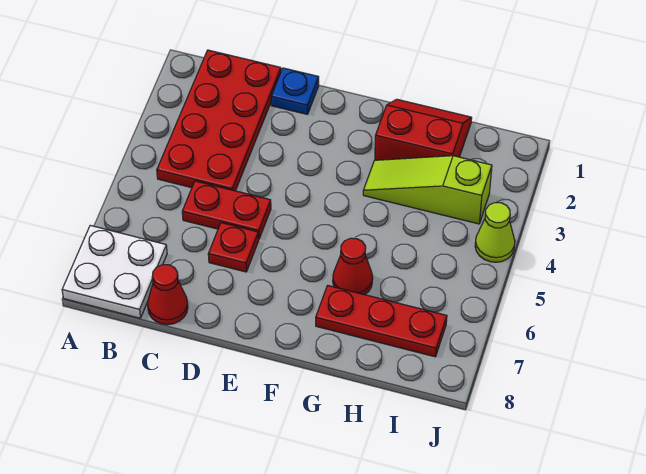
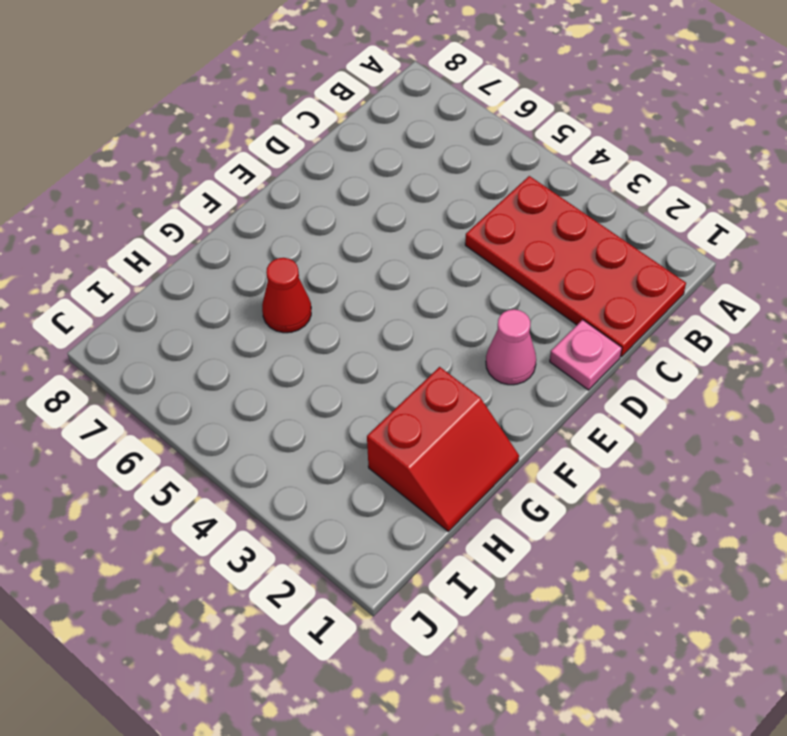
pink plate D1 level 1 -> blue plate D1 level 1
pink cone E2 level 1 -> none
none -> white plate A7:B8 level 1
none -> red plate C5:D5 level 1

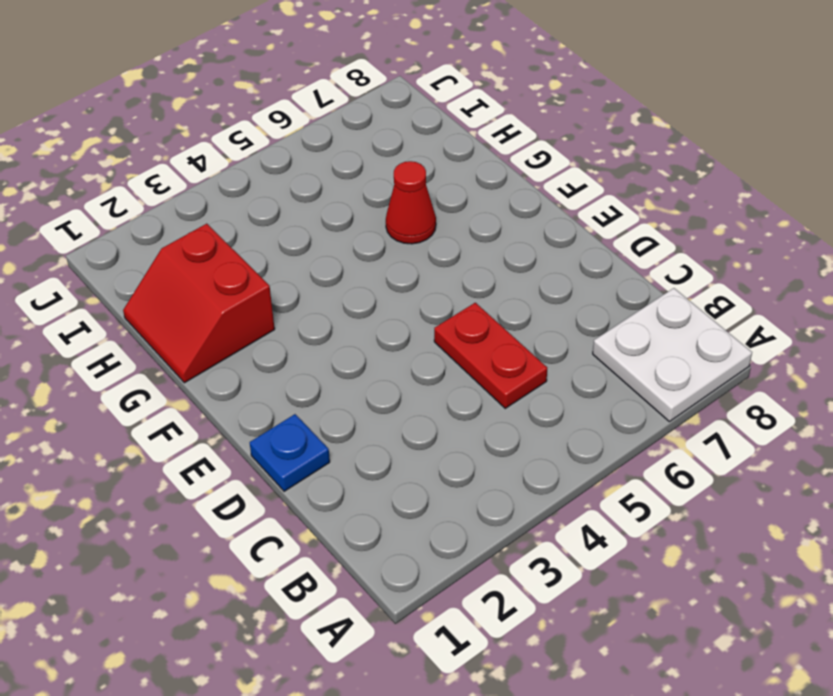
none -> red plate B1:C4 level 1
none -> red cone C8 level 1

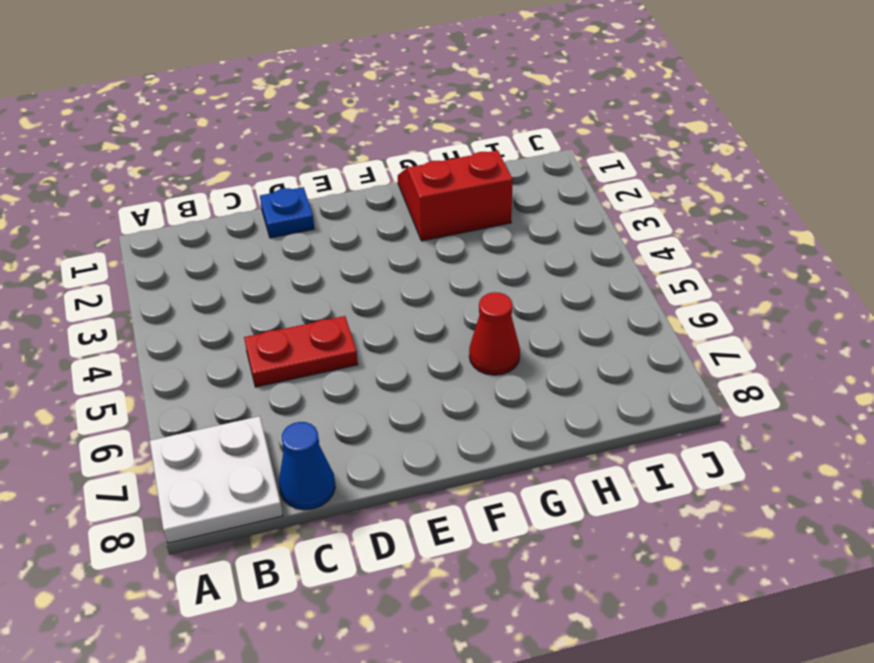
blue cone C8 level 1 -> red cone C8 level 1
none -> red plate B1:C4 level 1
none -> red plate D6 level 1

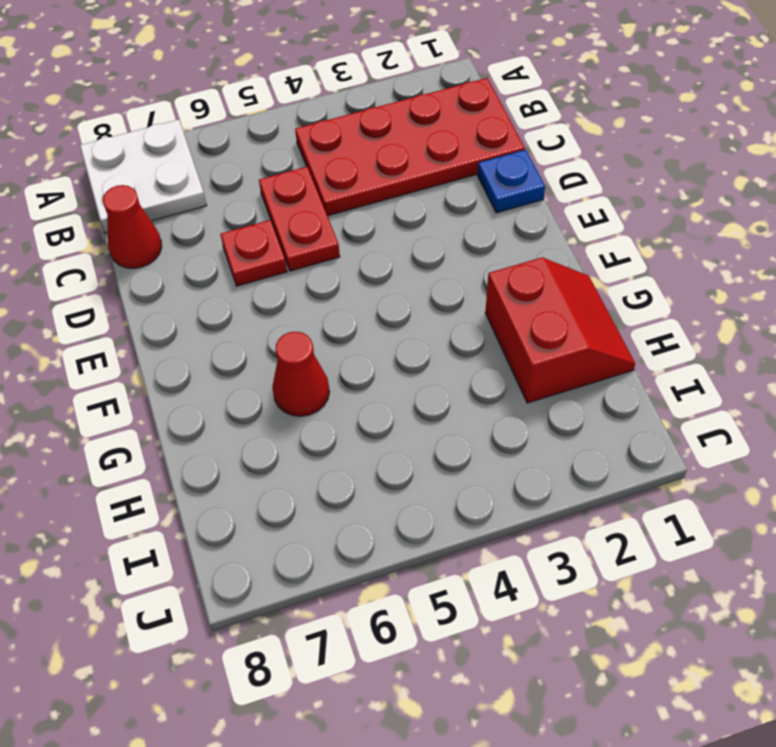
none -> lime slope G3:I3 level 1 top I
none -> red plate G7:I7 level 1

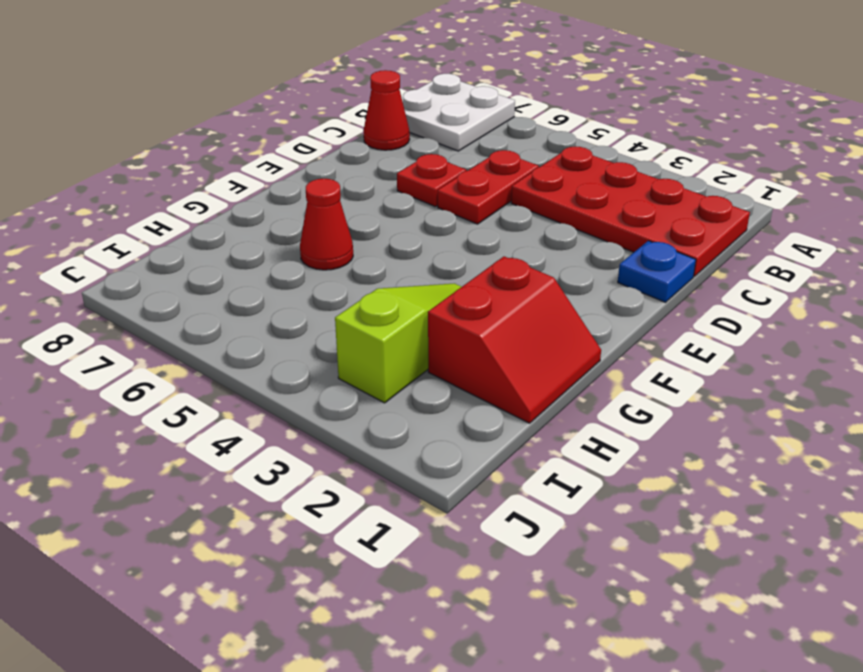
none -> red plate G7:I7 level 1
none -> lime cone J4 level 1

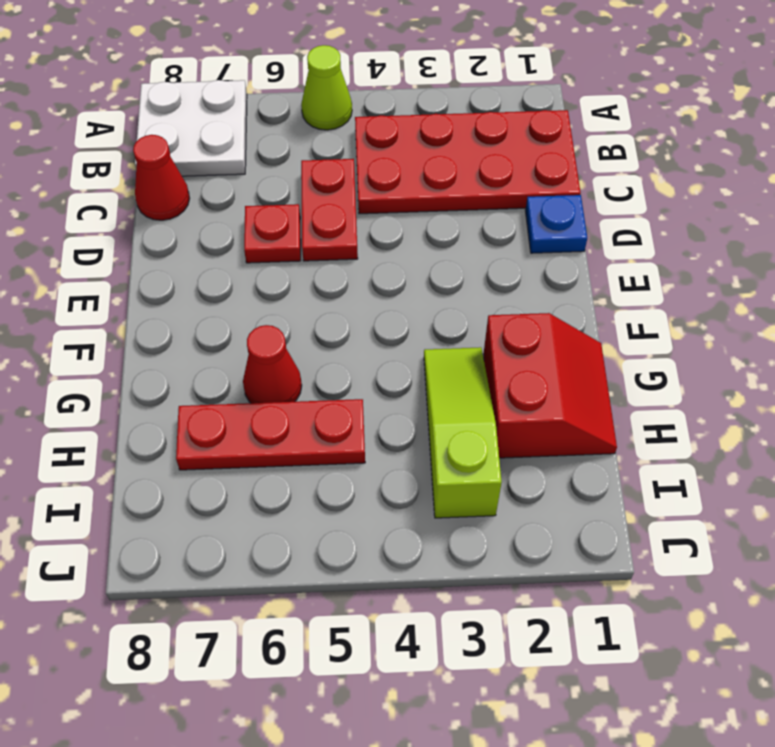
lime cone A5 level 1 -> lime cone J4 level 1
red plate H5:H7 level 1 -> red plate G7:I7 level 1

